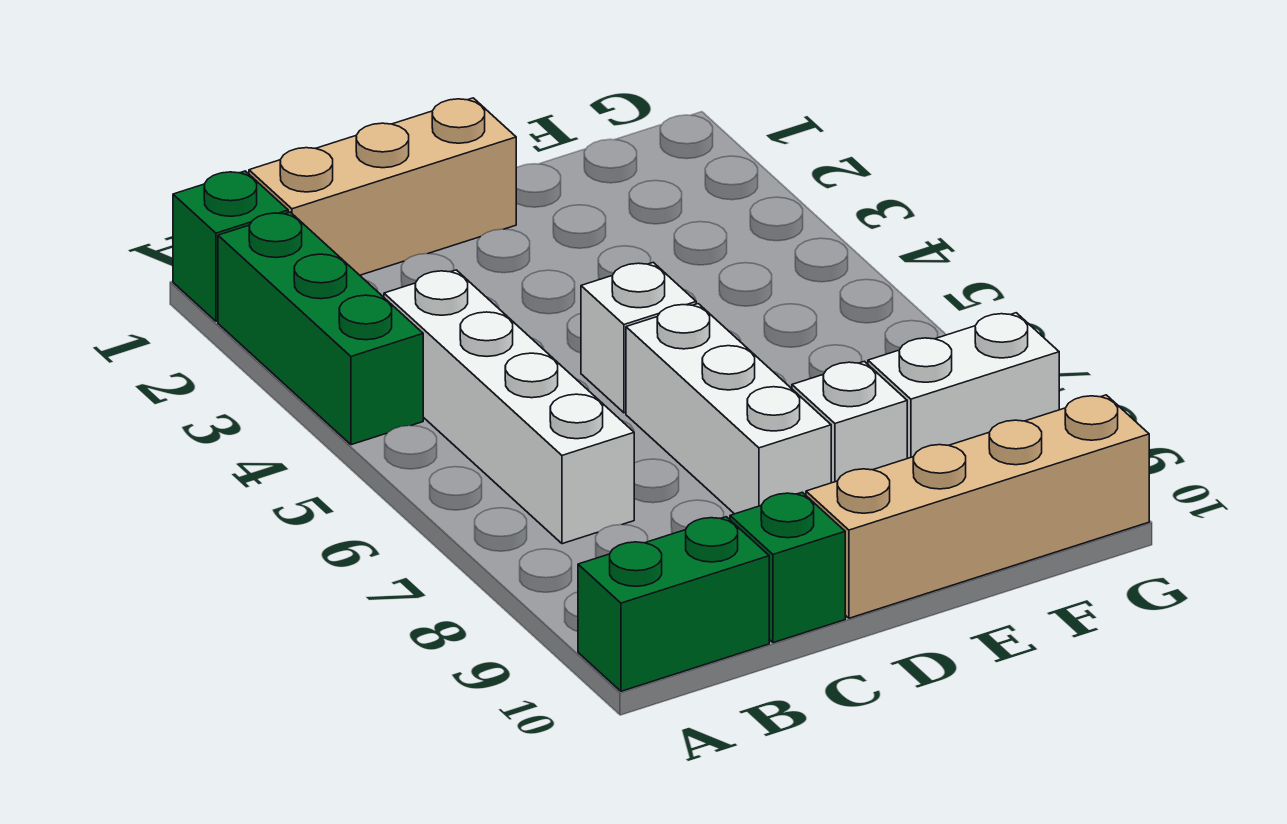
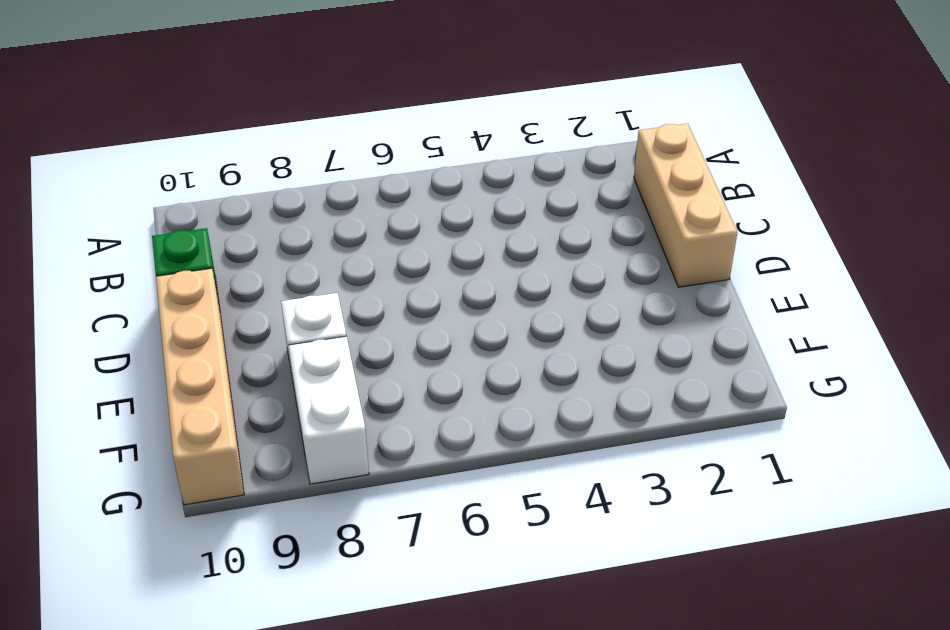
none -> green brick A1 level 1
none -> green brick A2:A4 level 1

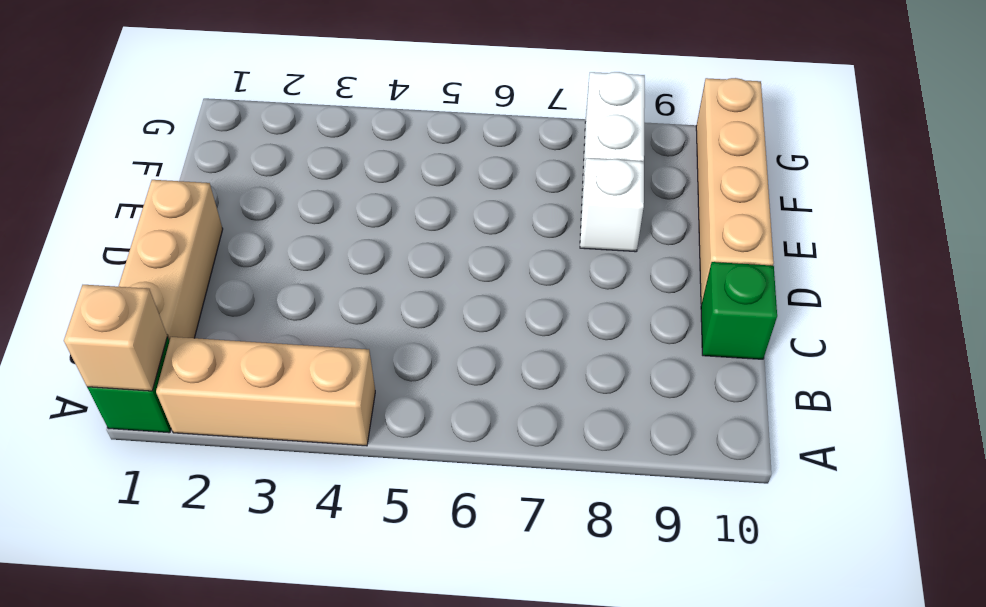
tan brick A1 level 2 -> none
tan brick A2:A4 level 1 -> green brick A2:A4 level 1
none -> green brick A10:B10 level 1
none -> white brick B4:B7 level 1

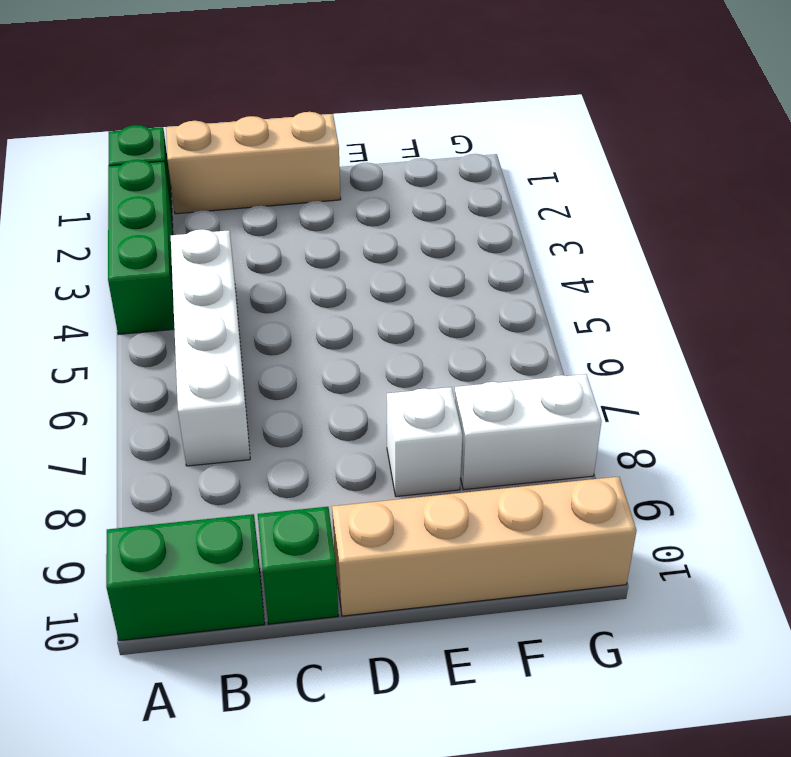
none -> white brick D5 level 1
none -> white brick D6:D8 level 1

